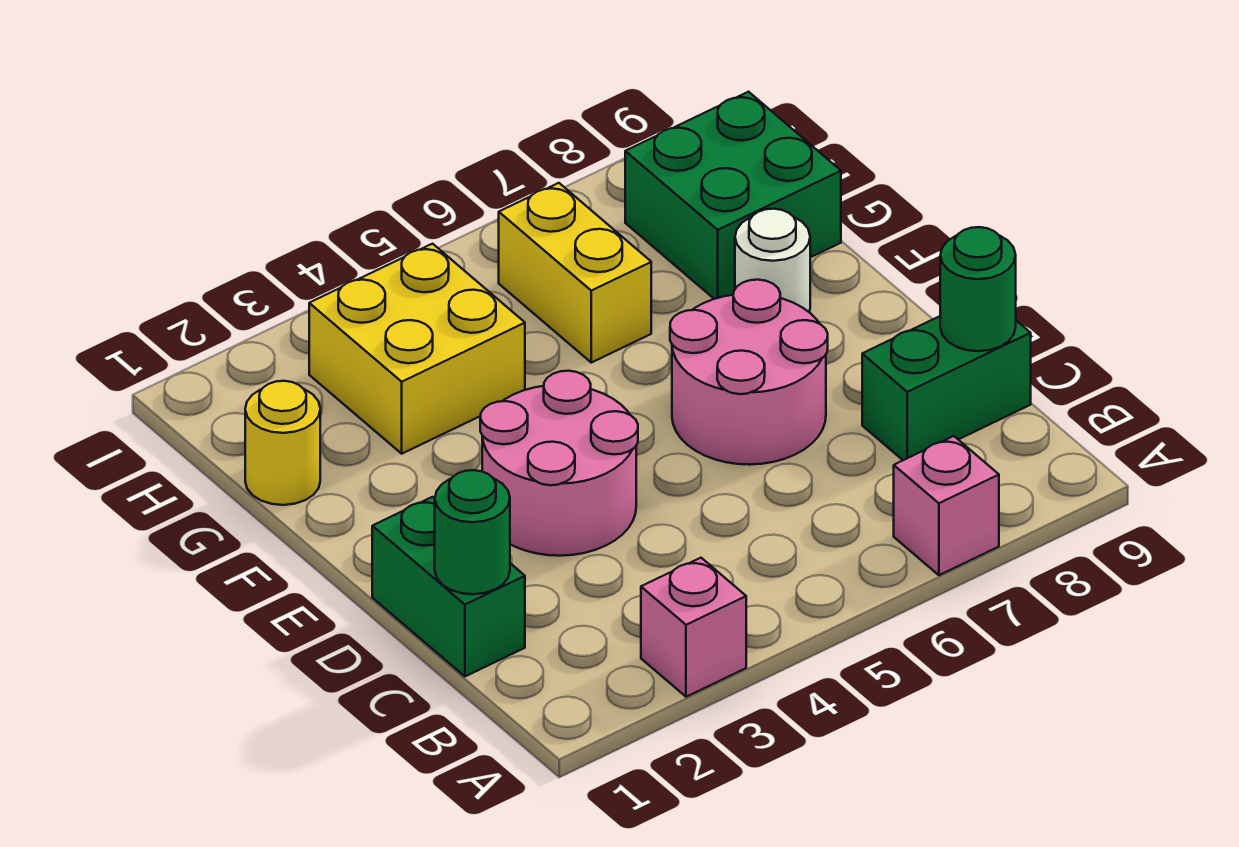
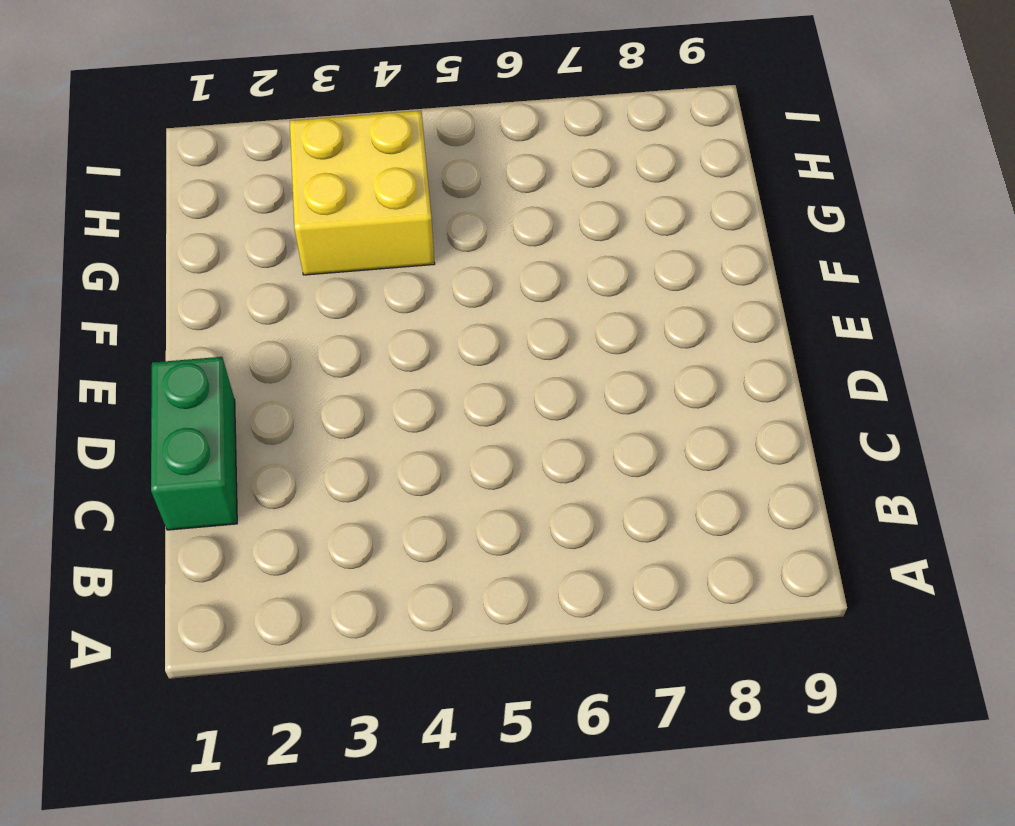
none -> pink brick A3 level 1
none -> pink brick A7 level 1
none -> green brick C8:C9 level 1

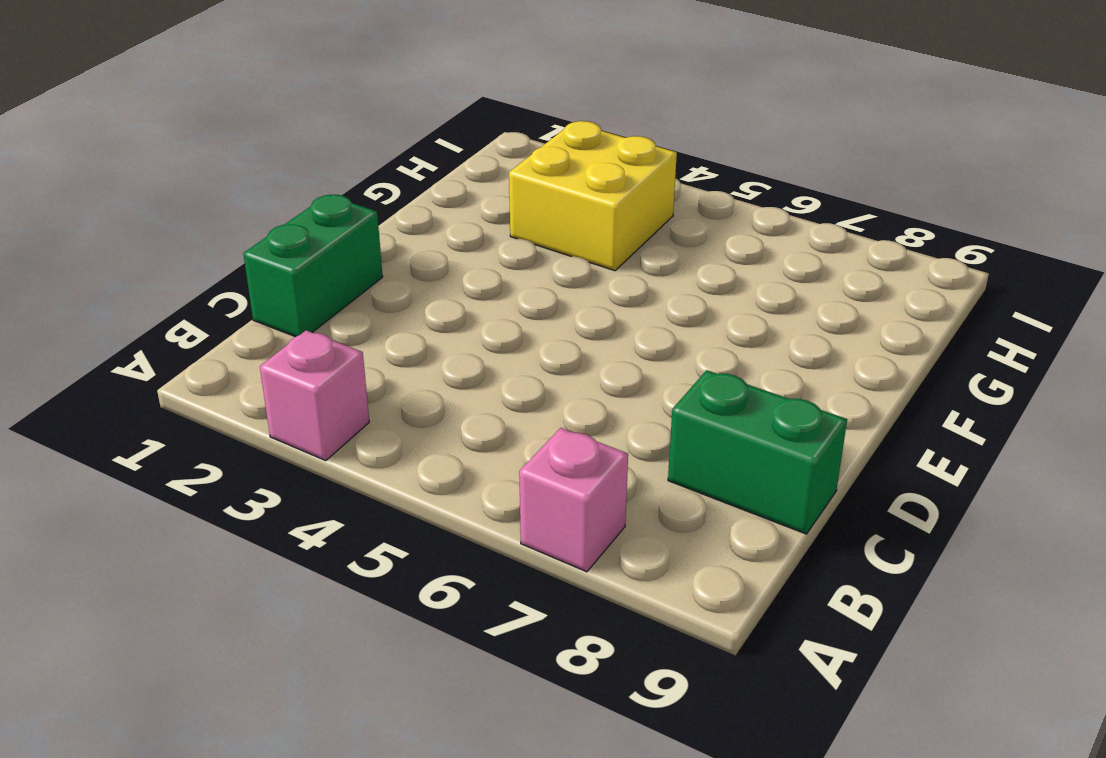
none -> pink round brick D3:E4 level 1
none -> pink round brick D6:E7 level 1
none -> white round brick F8 level 1

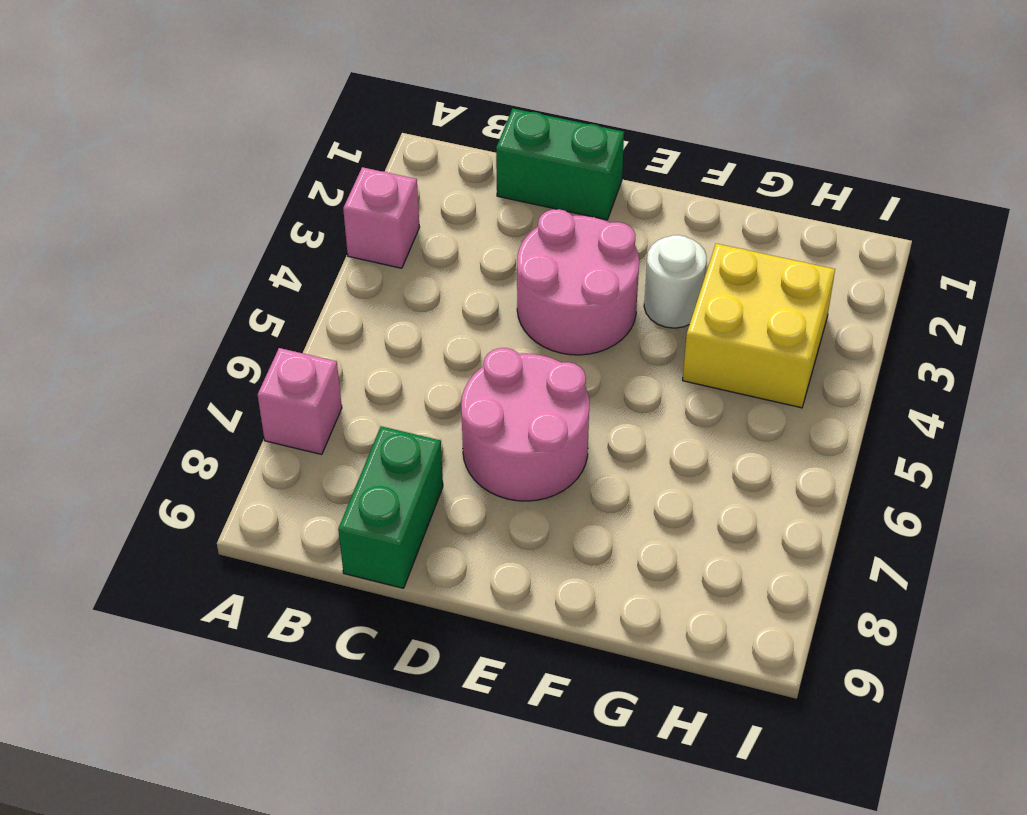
white round brick F3 level 1 -> white round brick F8 level 1
none -> yellow round brick G1 level 1
none -> yellow brick G6:H6 level 1
none -> green brick G8:H9 level 1

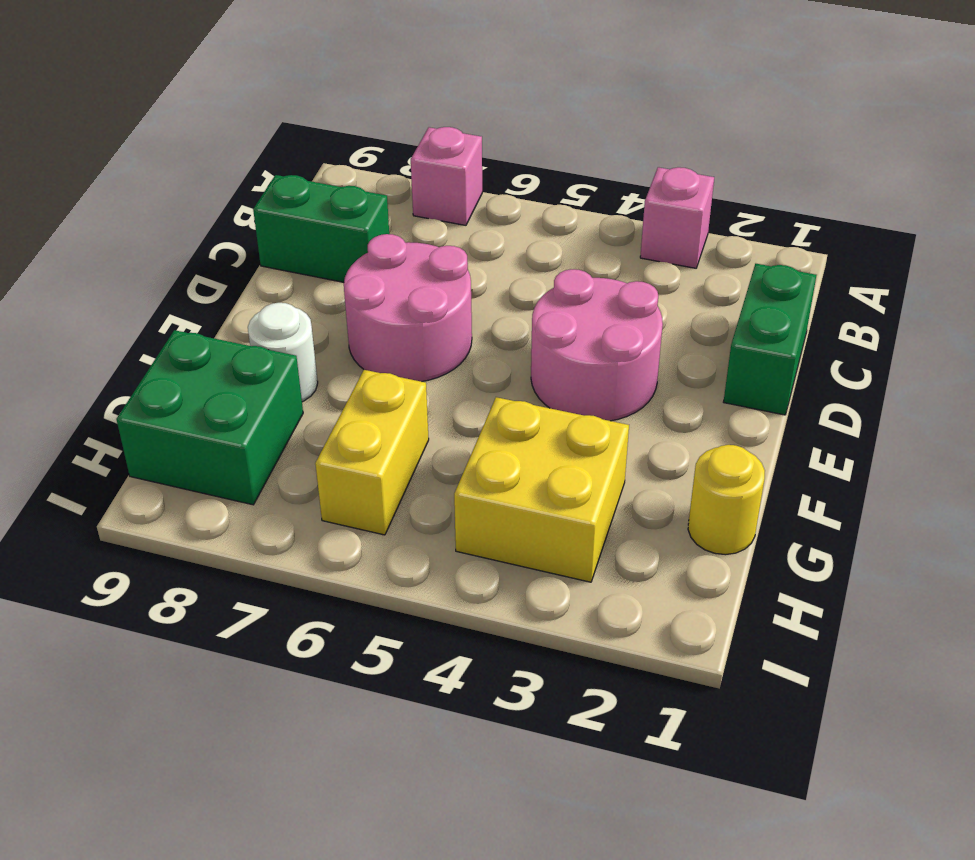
none -> green round brick C1 level 2
none -> green round brick C9 level 2

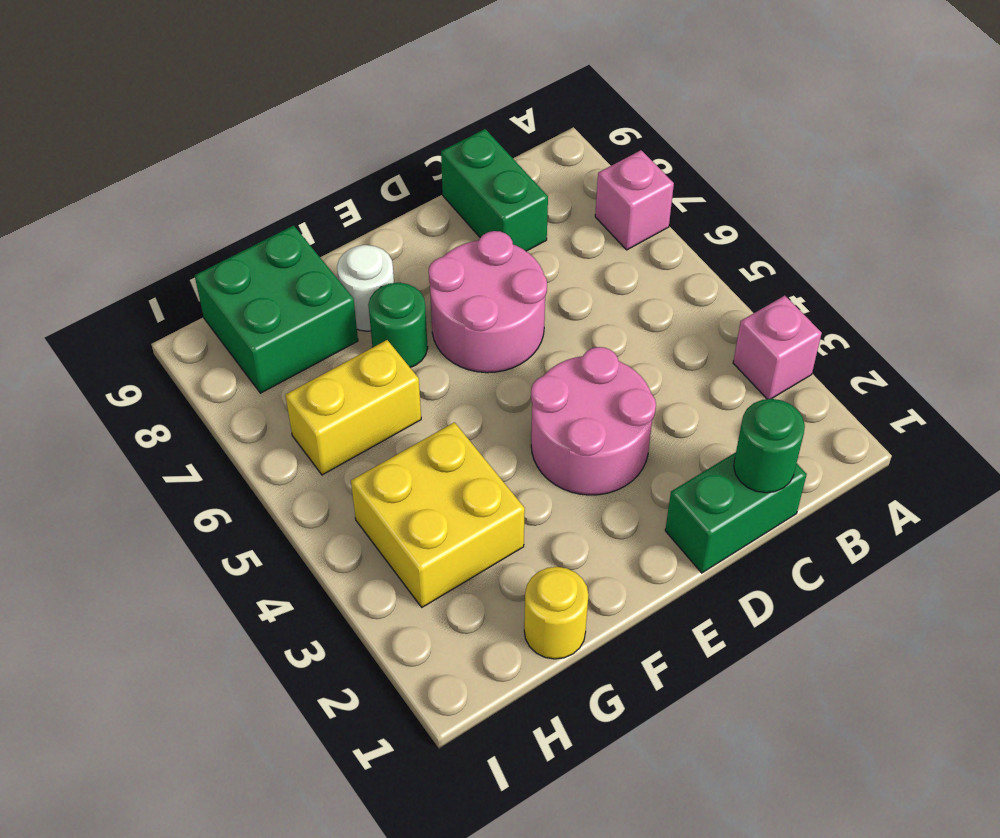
green round brick F7 level 1 -> green round brick C9 level 2

